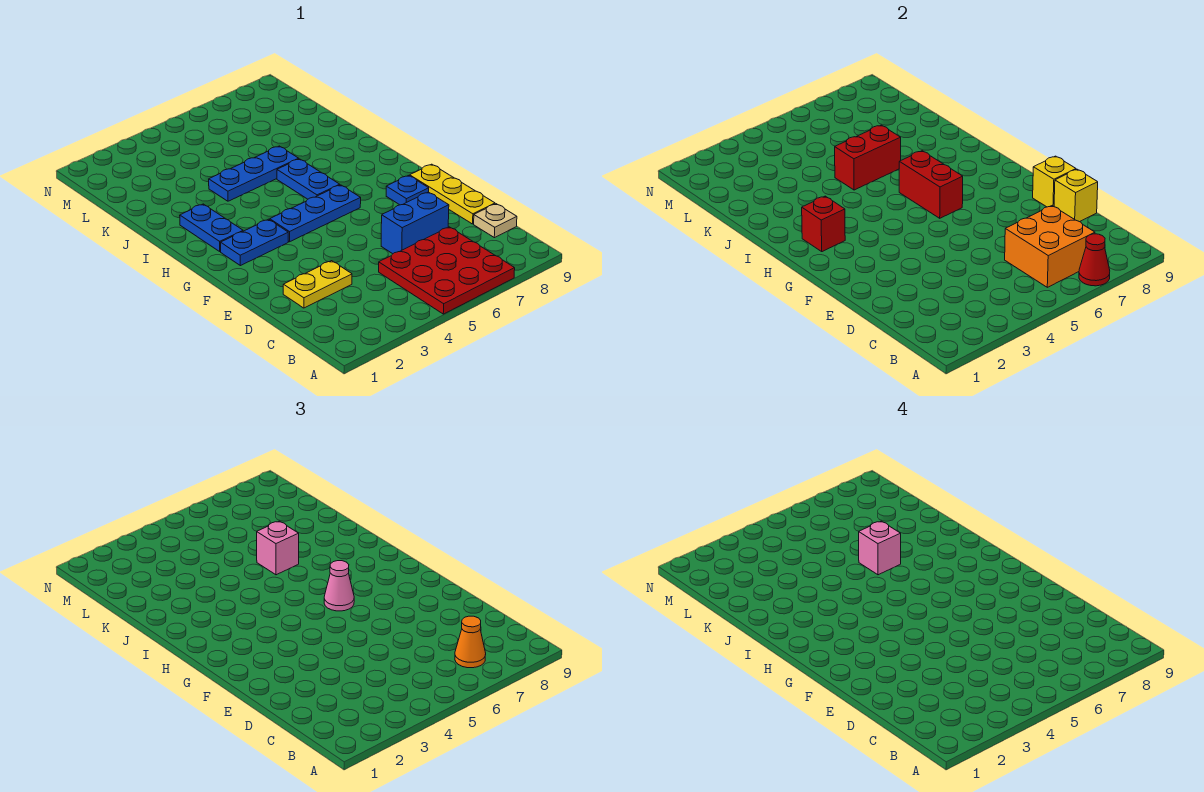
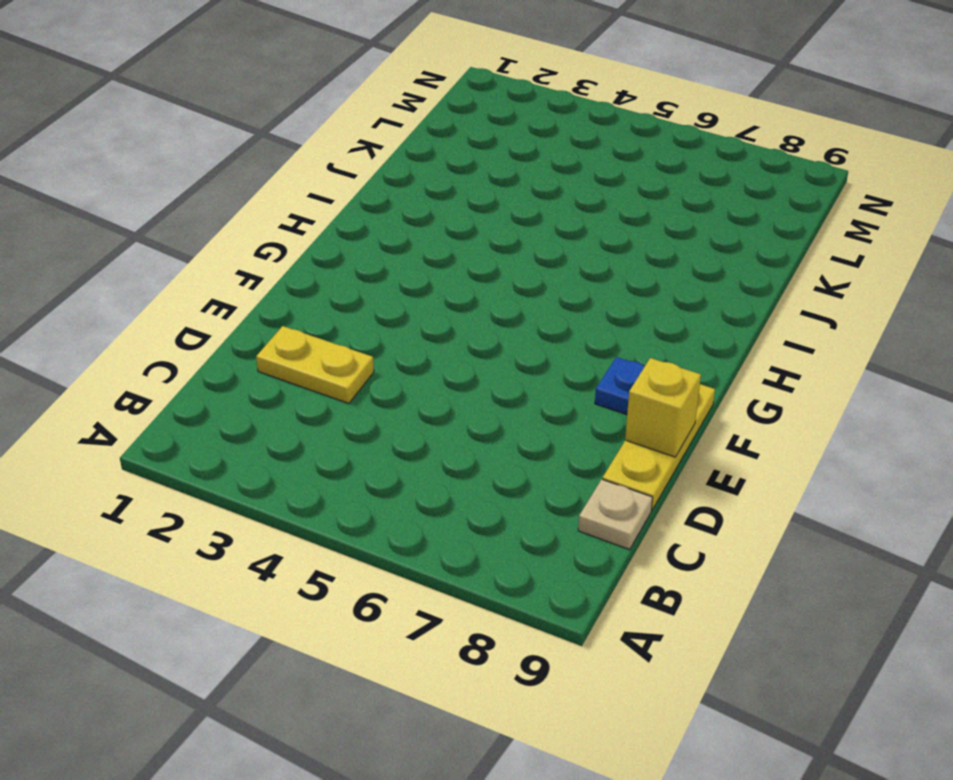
none -> red plate A5:C7 level 1
none -> blue brick D6:D7 level 1
none -> blue plate G2:G3 level 1

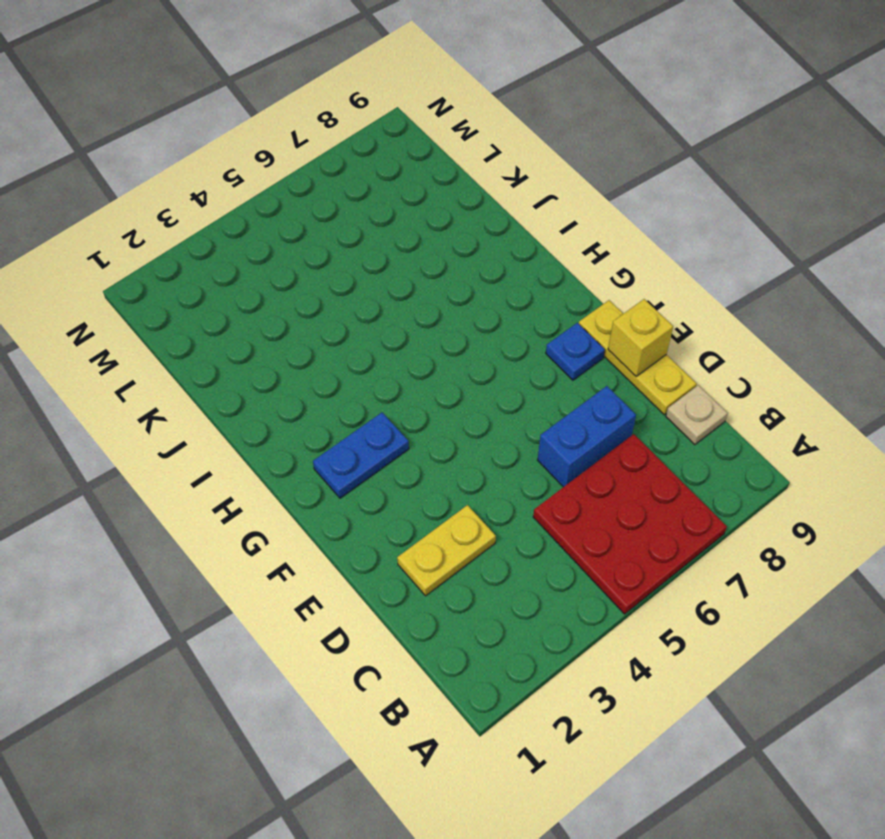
none -> blue plate G4:G6 level 1
none -> blue plate H2:I2 level 1
none -> blue plate H6:I6 level 1

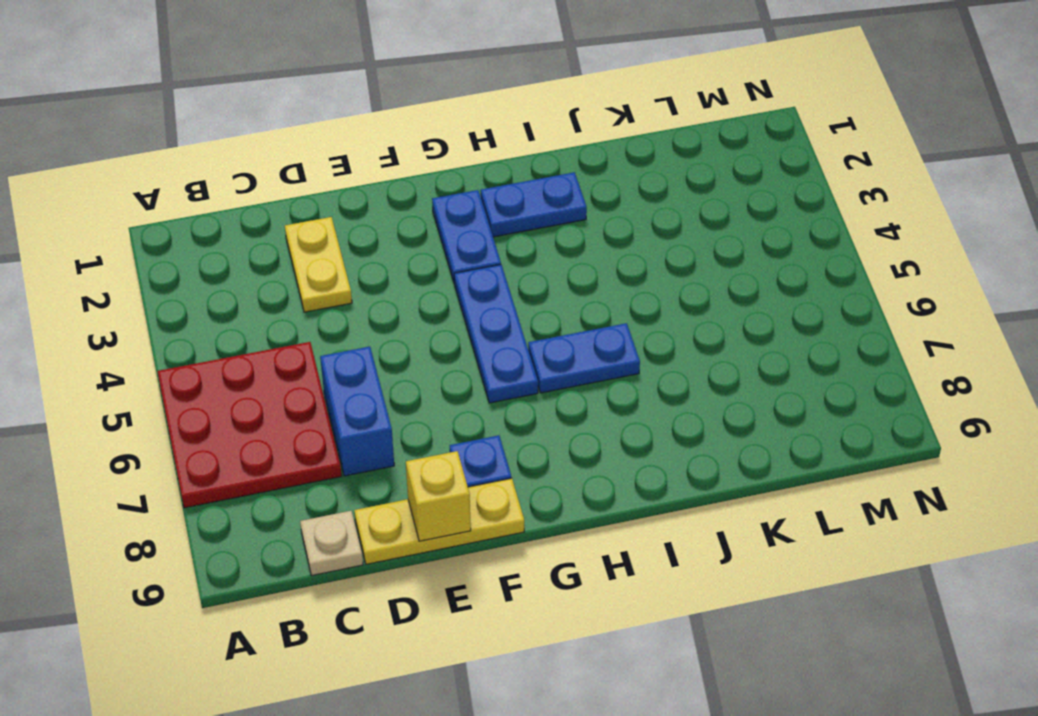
none -> blue plate J4:J6 level 1
none -> red cone A7 level 2
none -> orange brick B6:C7 level 2

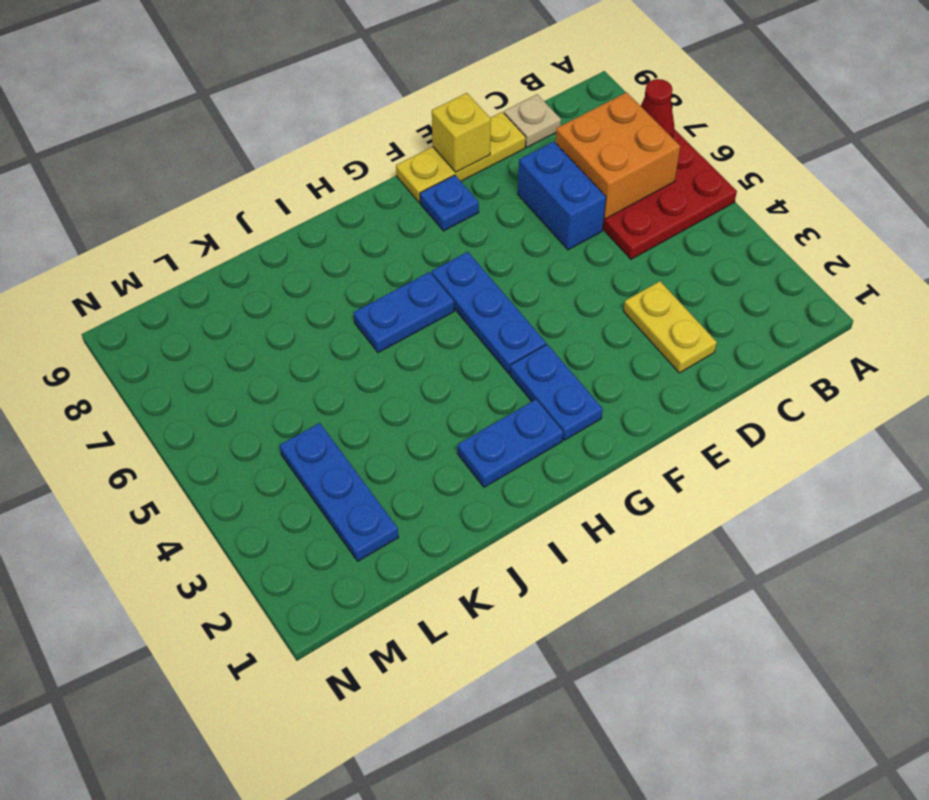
blue plate L2:L4 level 1 -> blue plate J4:J6 level 1
none -> yellow brick D9 level 2
none -> red brick G6:H6 level 2
none -> red brick H2 level 2

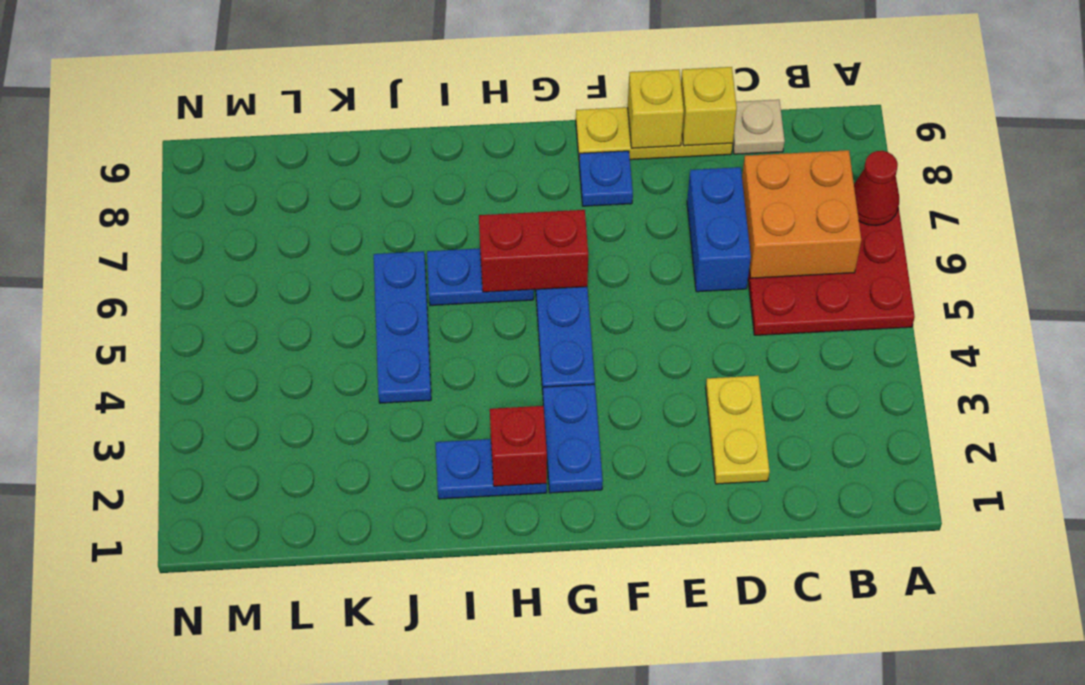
none -> red brick J5:J6 level 2
none -> orange cone B7 level 3
none -> pink cone G6 level 3

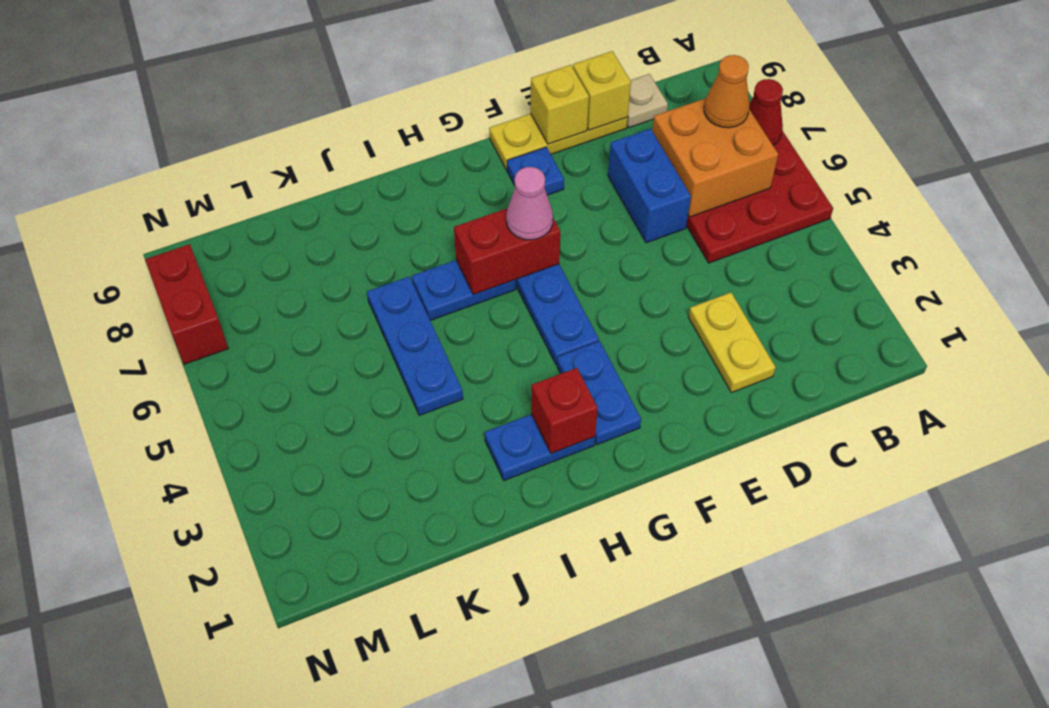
red brick N7:N8 level 1 -> red brick J5:J6 level 2
none -> pink brick J6 level 3
none -> pink brick J6 level 4

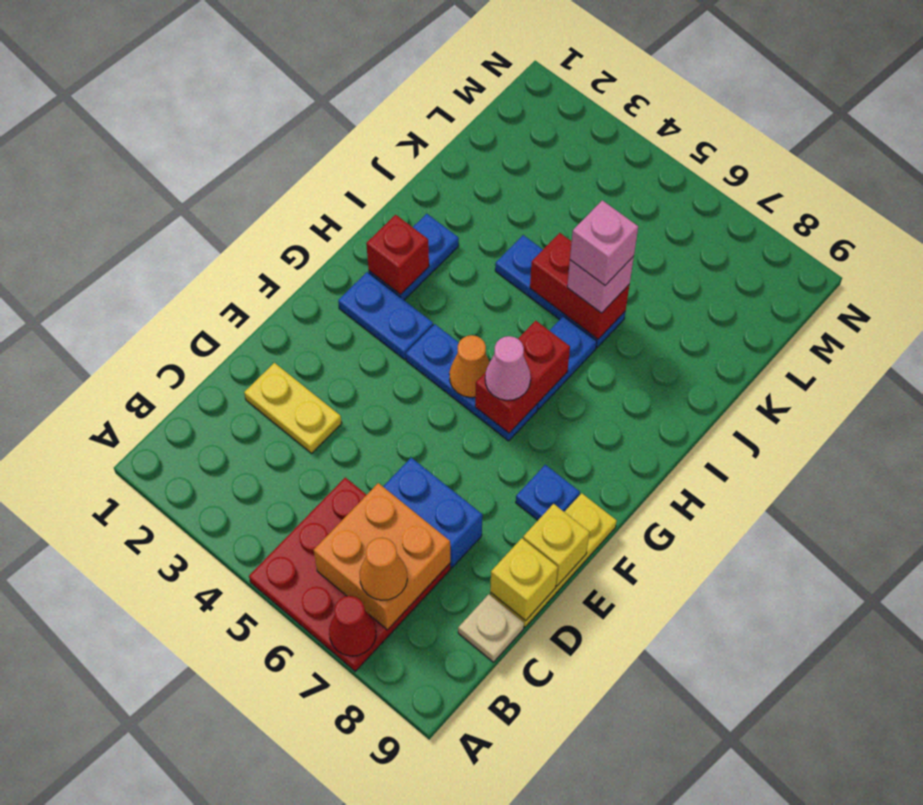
orange cone G5 level 2 -> none

